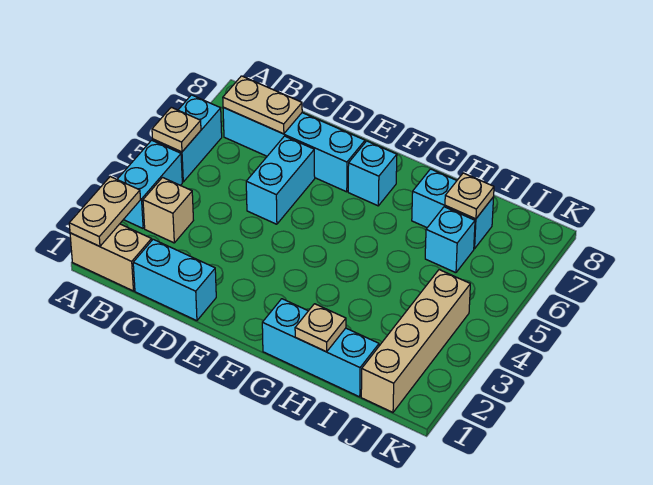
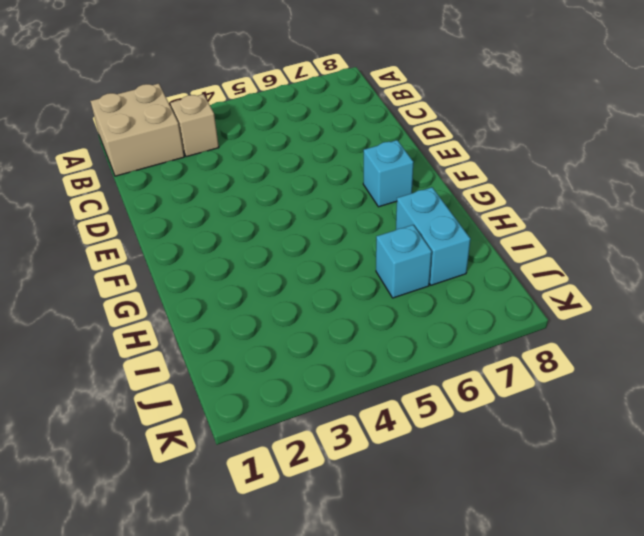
tan brick A1:B2 level 1 -> tan brick A1:B1 level 1
none -> cyan brick A3:A4 level 1
none -> cyan brick A5:A6 level 1
none -> cyan brick B7:E7 level 1

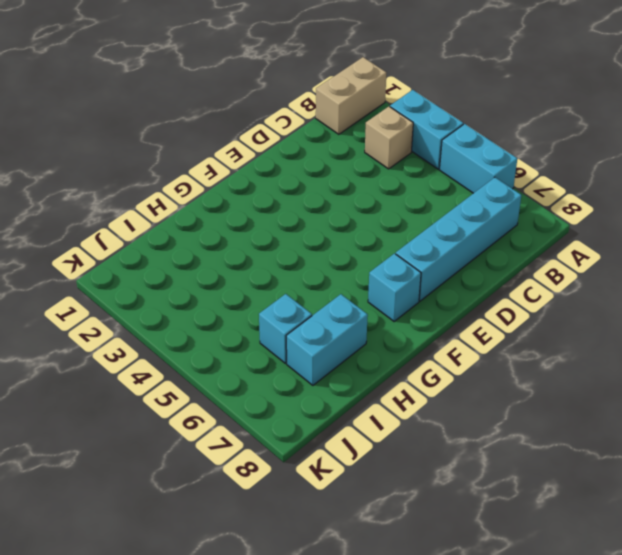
none -> cyan brick C1:D1 level 1
none -> cyan brick D5:D6 level 1
none -> cyan brick G1:I1 level 1

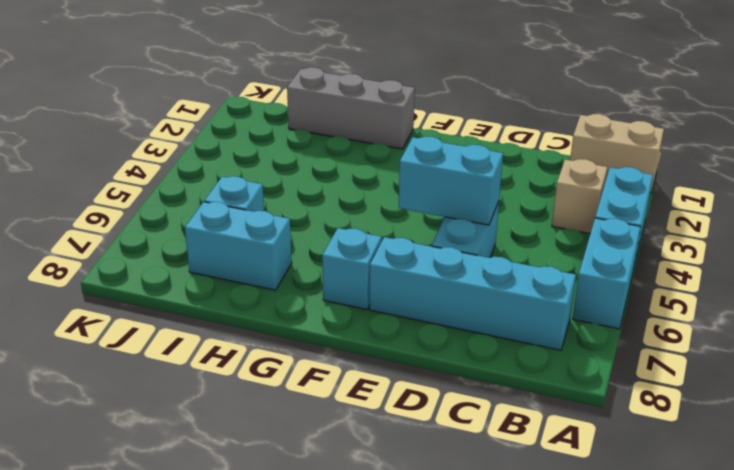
cyan brick D5:E5 level 2 -> cyan brick C1:D1 level 1
grey brick G1:I1 level 1 -> cyan brick G1:I1 level 1
none -> tan brick J1:J4 level 1
none -> tan plate A1:A2 level 2
none -> tan plate A5 level 2

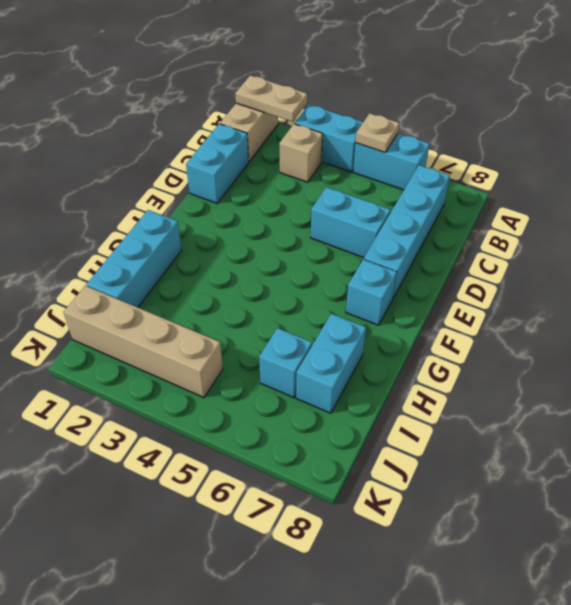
none -> tan plate B7:C7 level 2
none -> tan plate H1 level 2
none -> tan plate I7 level 2

